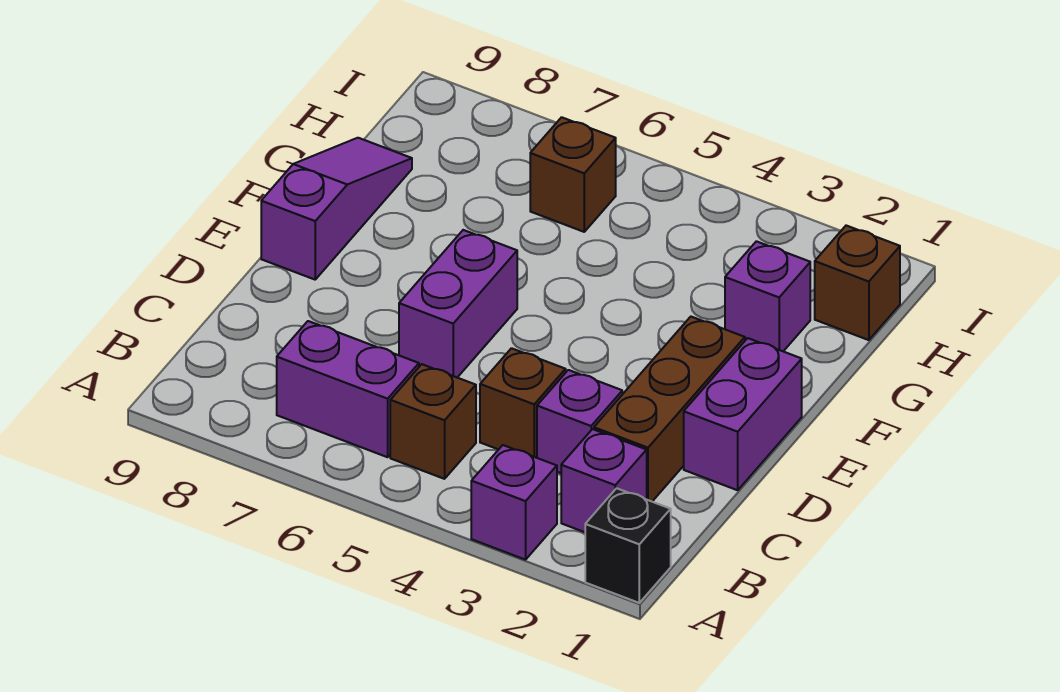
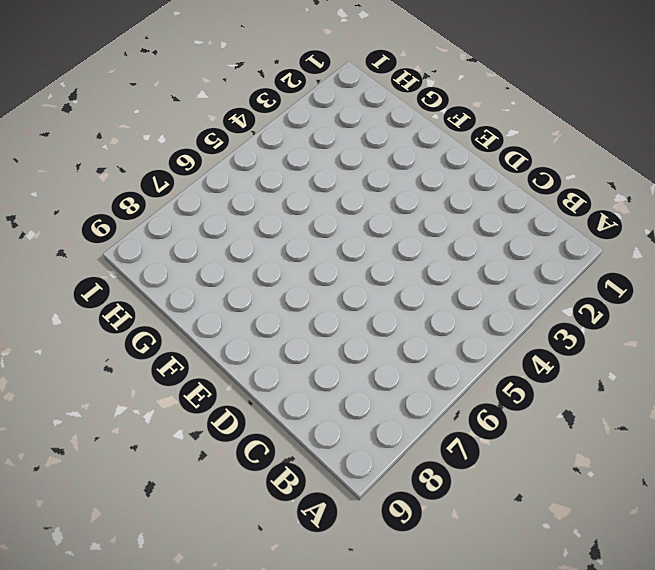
none -> black brick A1 level 1
none -> purple brick A3 level 1
none -> purple brick B2 level 1

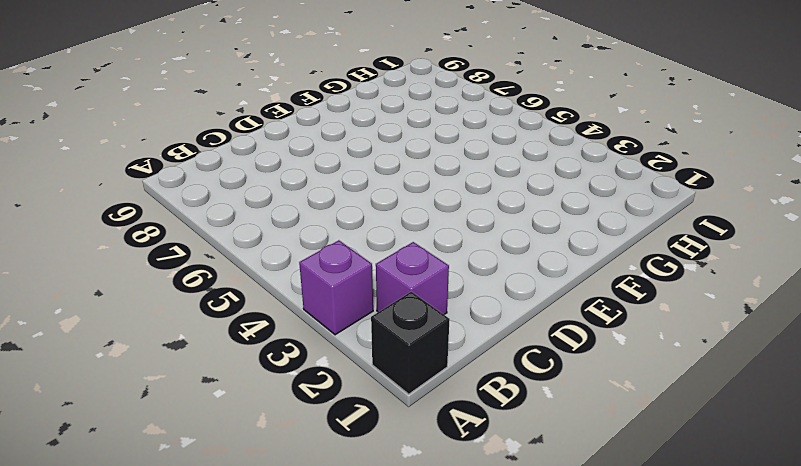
none -> brown brick B5 level 1
none -> purple brick B6:B7 level 1
none -> brown brick C2:E2 level 1

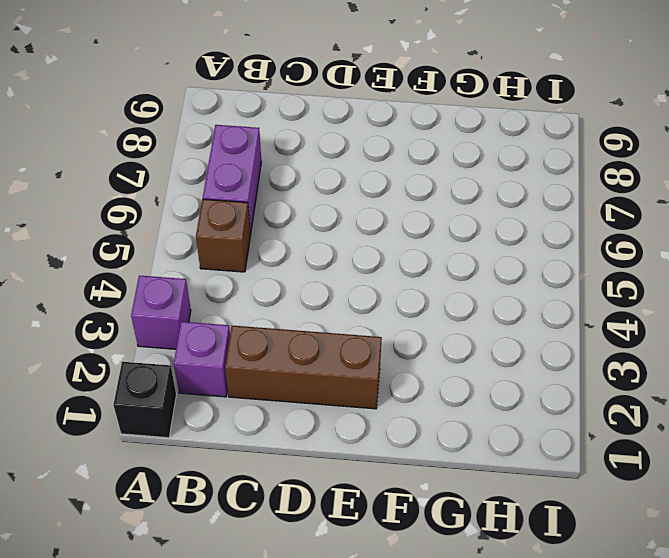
none -> purple brick C3 level 1
none -> brown brick C4 level 1
none -> purple brick D1:E1 level 1

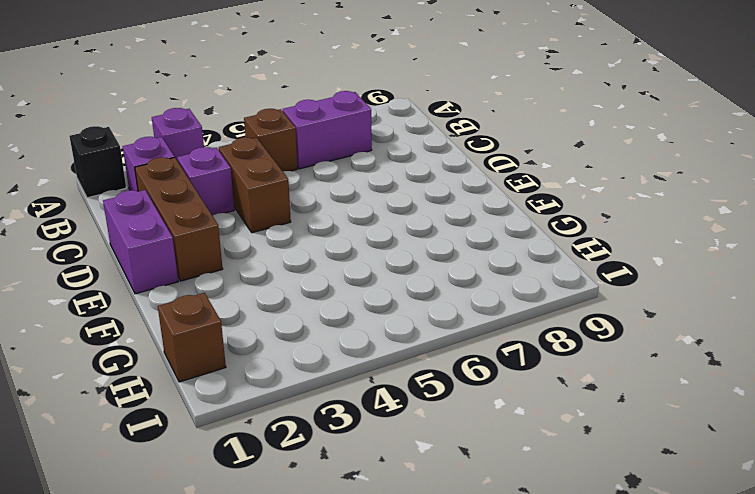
brown brick C4:D4 level 1 -> brown brick C4 level 1
none -> purple brick D6:E6 level 1
none -> purple slope E9:G9 level 1 top E
none -> purple brick G2 level 1

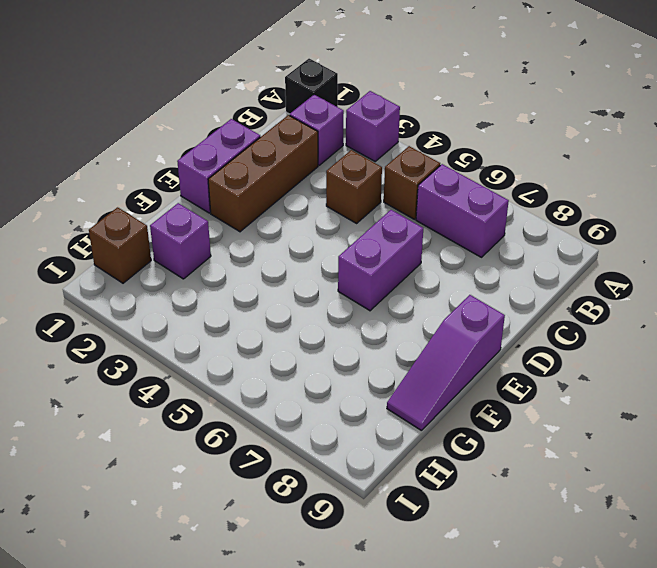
none -> purple brick C3 level 1
none -> brown brick H6 level 1

